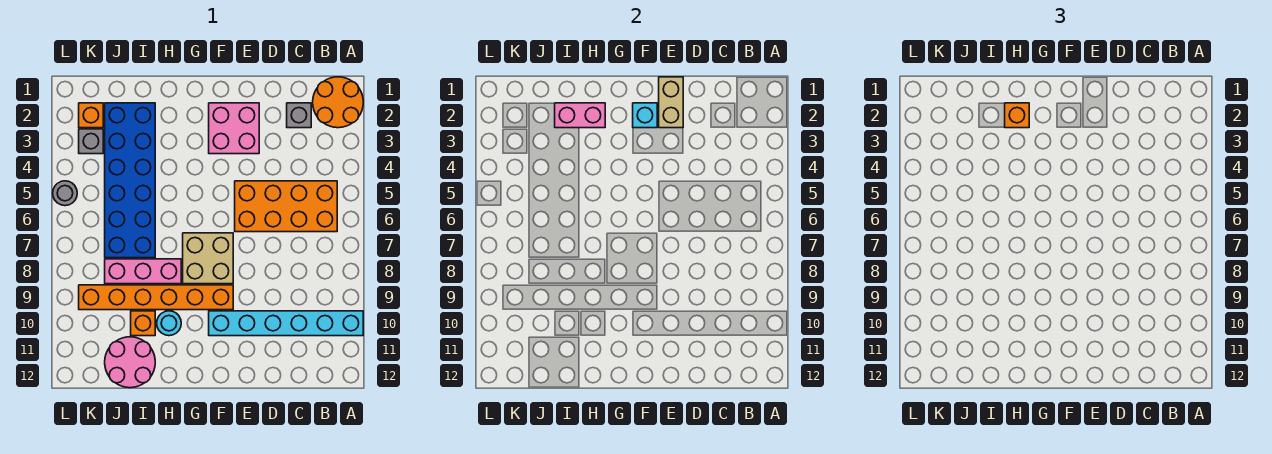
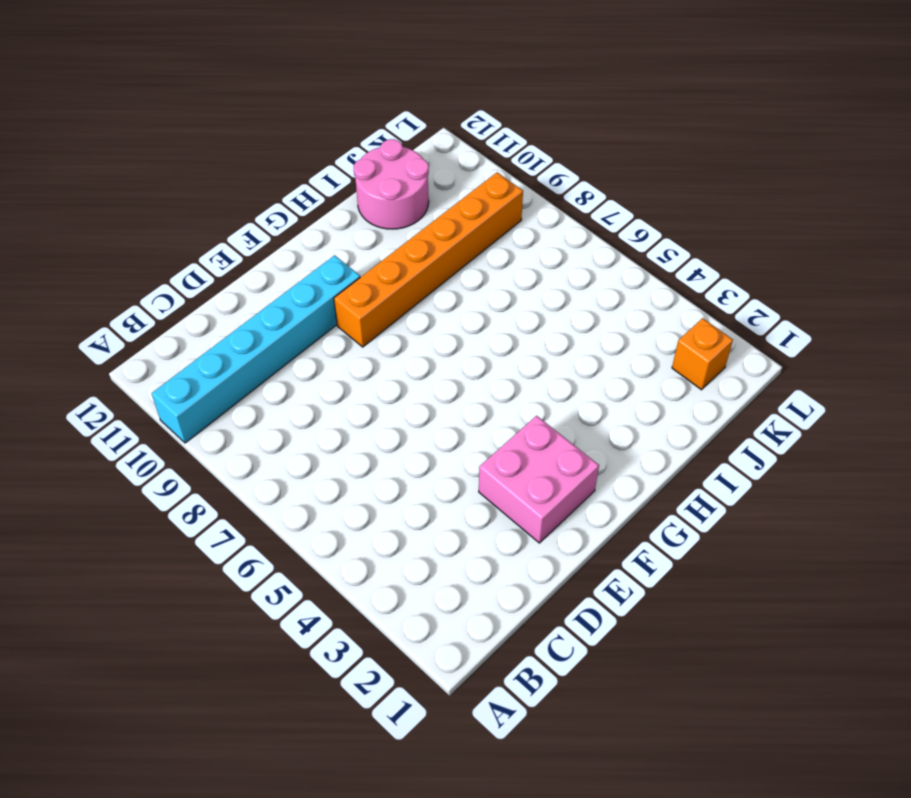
none -> orange round brick A1:B2 level 1
none -> orange brick B5:E6 level 1
none -> grey brick C2 level 1

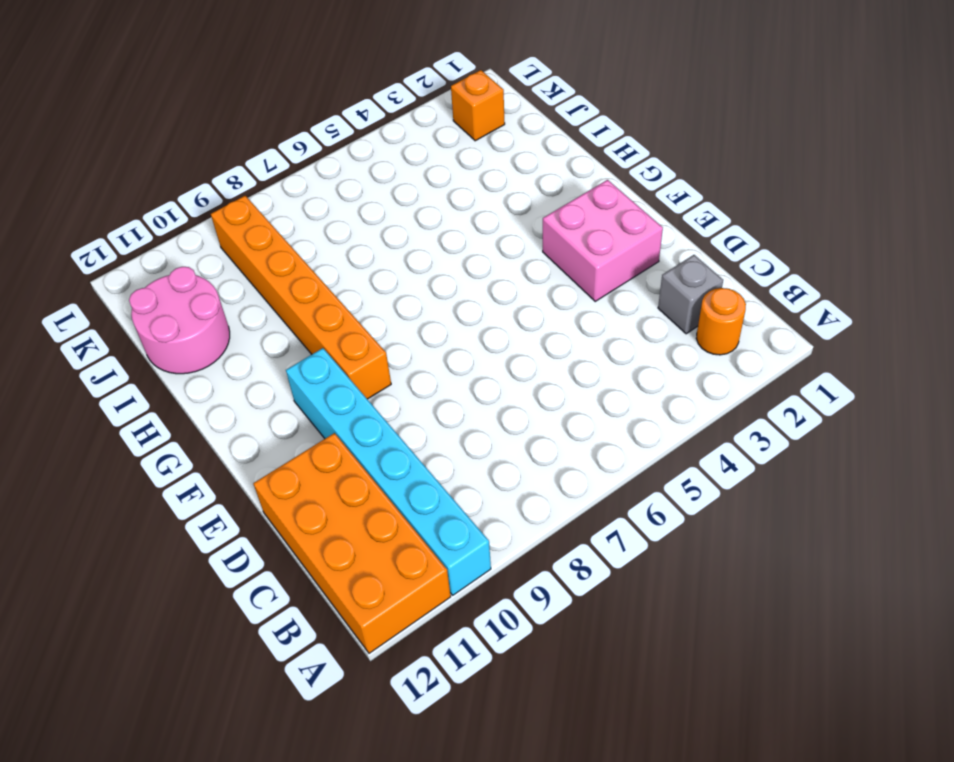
orange brick A11:D12 level 1 -> orange brick B5:E6 level 1
orange round brick B2 level 1 -> orange round brick A1:B2 level 1
none -> tan brick F7:G8 level 1
none -> pink brick H8:J8 level 1
none -> cyan round brick H10 level 1

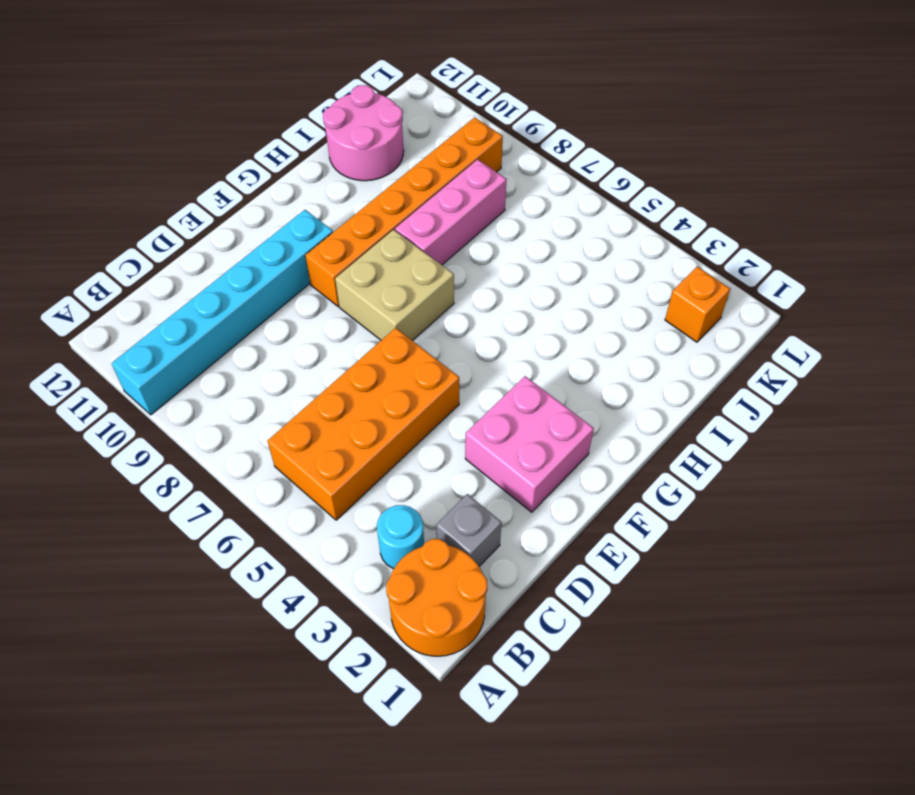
cyan round brick B3 level 1 -> cyan round brick H10 level 1
none -> blue brick I2:J7 level 1
none -> orange brick I10 level 1
none -> grey brick K3 level 1

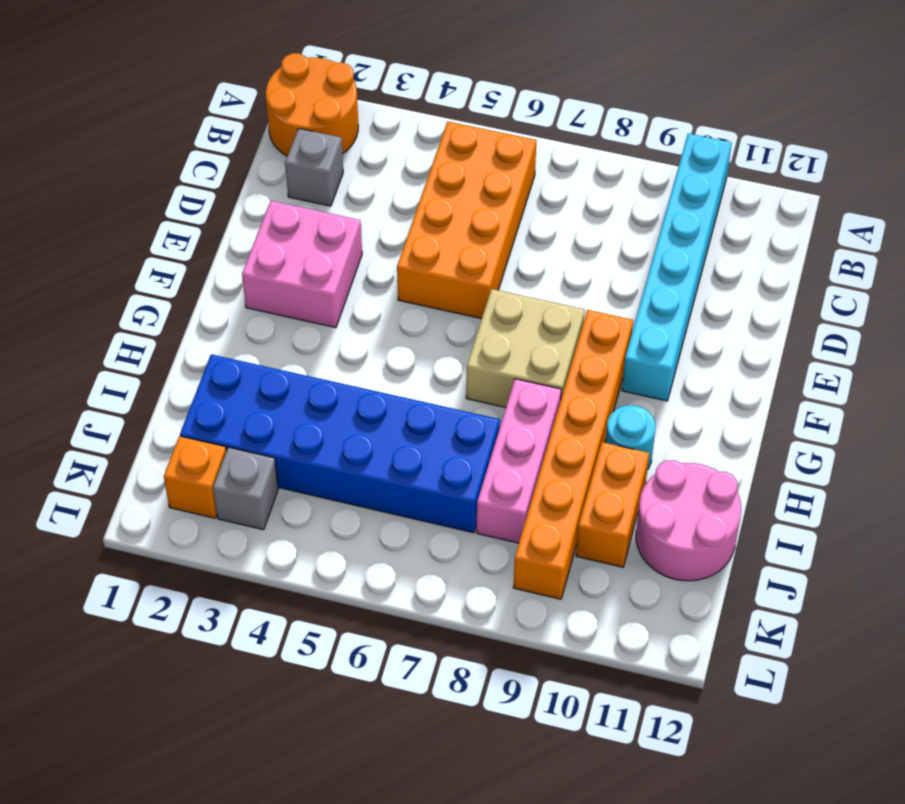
orange brick I10:J10 level 1 -> orange brick I10 level 1
none -> grey round brick L5 level 1
none -> tan brick E1:E2 level 2
none -> cyan brick F2 level 2

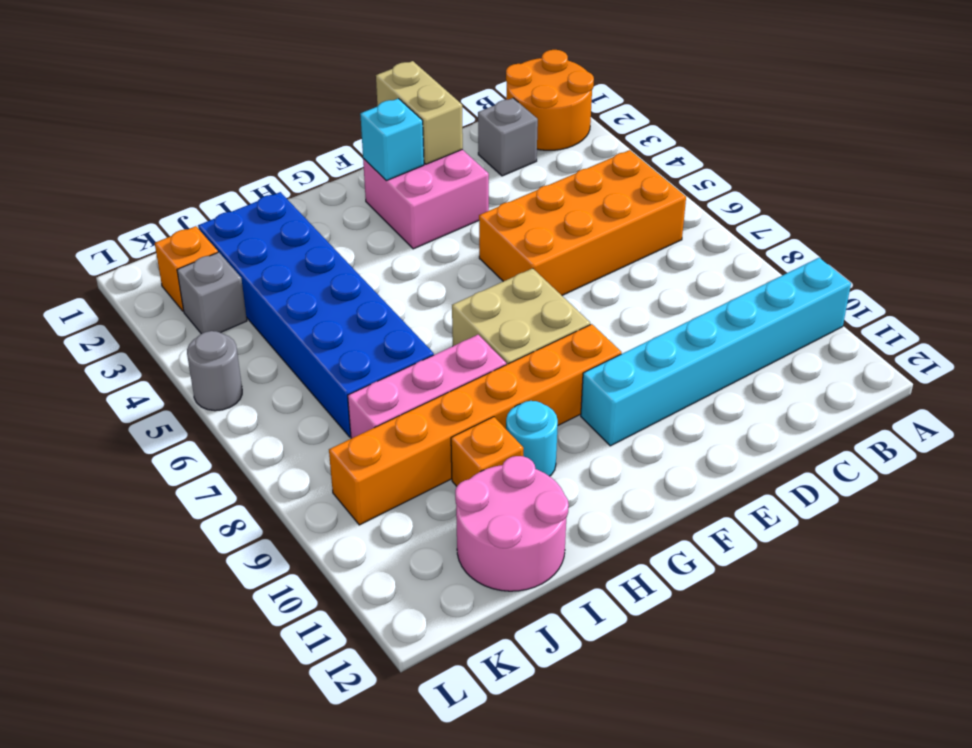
none -> pink brick H2:I2 level 2
none -> orange brick H2 level 3

